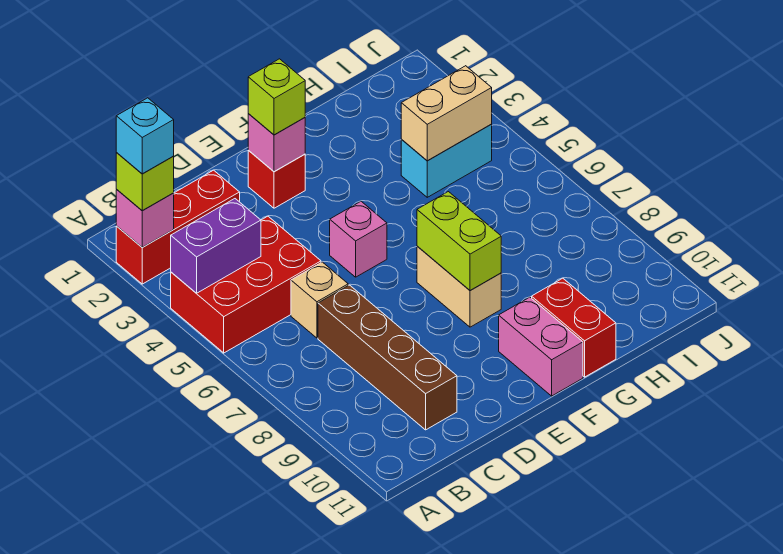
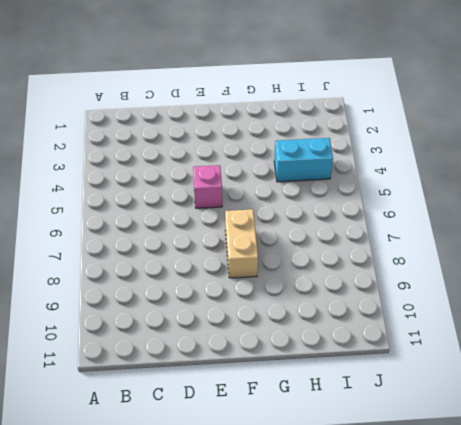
none -> red brick A2:C2 level 1
none -> red brick A4:C5 level 1
none -> tan brick C6 level 1

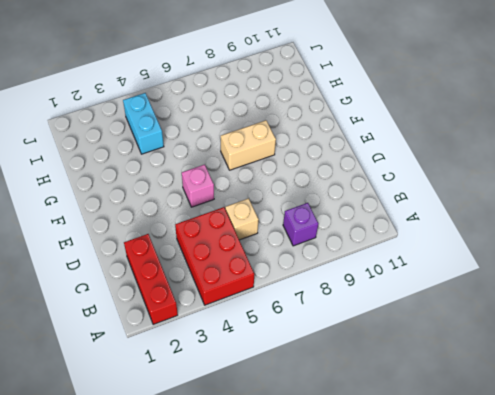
purple brick B8 level 1 -> none
none -> brown brick C7:C10 level 1
none -> red brick E2 level 1
none -> pink brick F10:F11 level 1

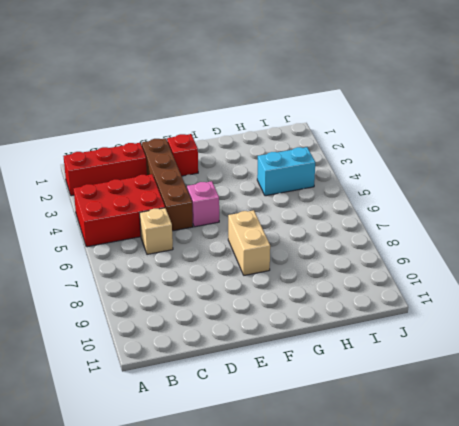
brown brick D2:D5 level 1 -> brown brick C7:C10 level 1
none -> pink brick F10:F11 level 1
none -> red brick G10:G11 level 1
none -> pink brick A2 level 2

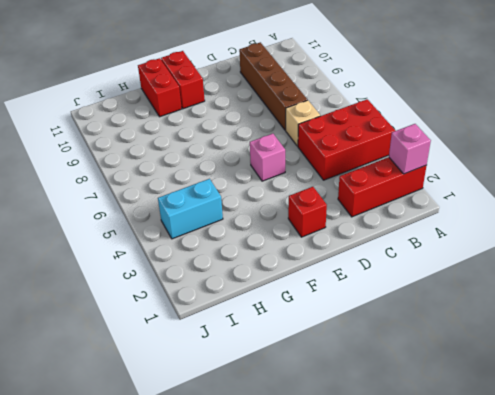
red brick F10:F11 level 1 -> pink brick F10:F11 level 1
none -> tan brick F7:F8 level 1
none -> purple brick A4:B4 level 2
none -> pink brick E2 level 2

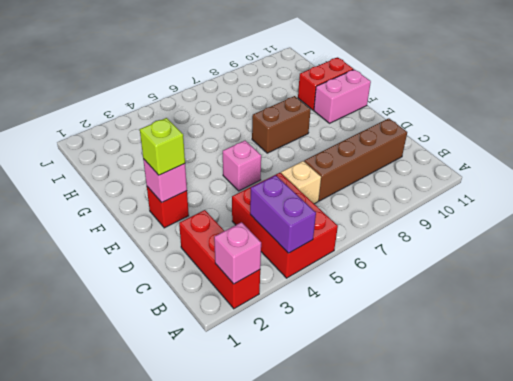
brown brick F7:F8 level 1 -> tan brick F7:F8 level 1
none -> cyan brick H4:I4 level 1
none -> lime brick F7:F8 level 2
none -> tan brick H4:I4 level 2

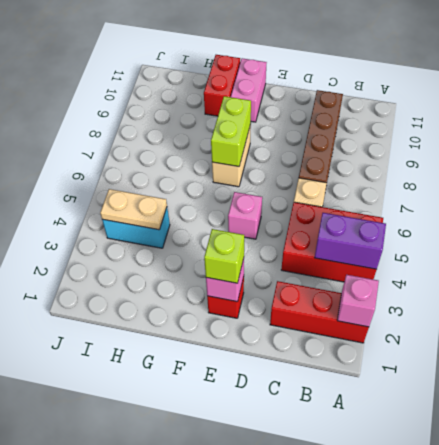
tan plate H4:I4 level 2 -> tan brick H4:I4 level 2
none -> lime brick A2 level 3
none -> cyan brick A2 level 4

